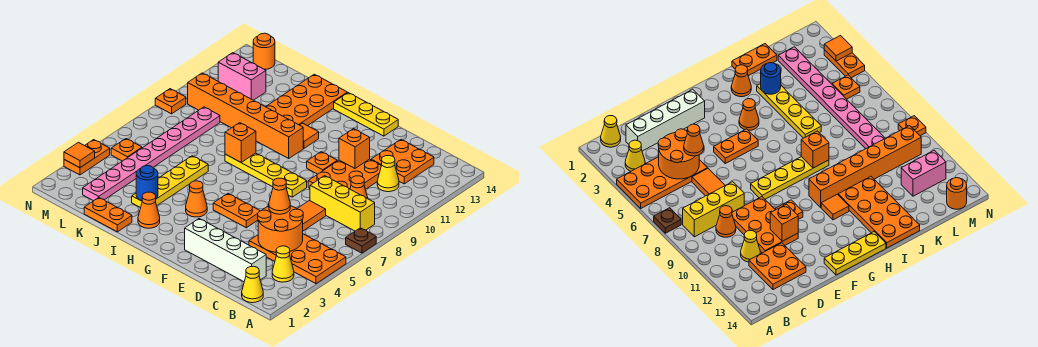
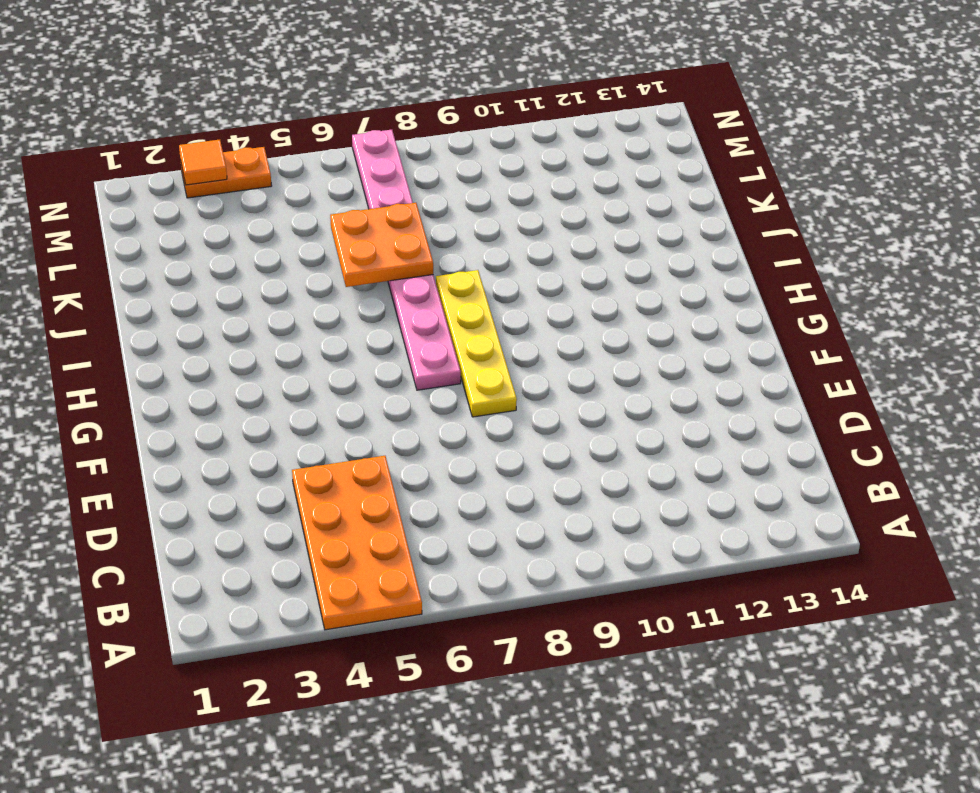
pink plate G7:N7 level 1 -> pink plate L2:L9 level 1
orange plate J6:K7 level 2 -> orange plate C12:D13 level 1
none -> brown plate A7 level 1
none -> yellow cone B1 level 1
none -> yellow cone B3 level 1
none -> yellow brick B8:D8 level 1

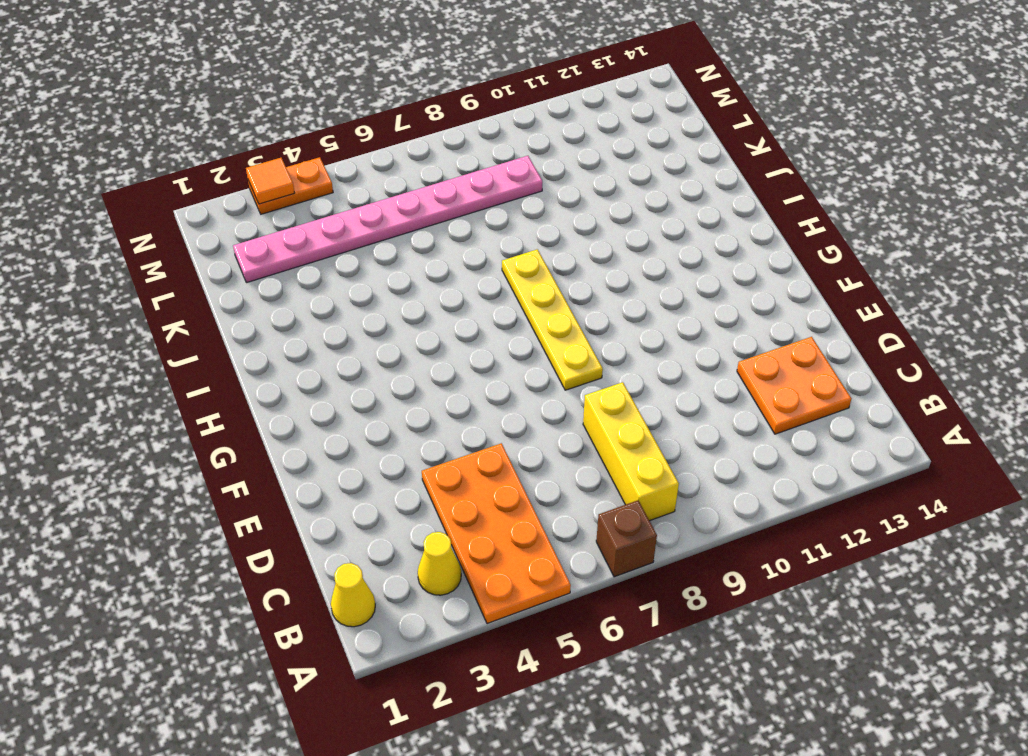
brown brick A7 level 1 -> brown plate A7 level 1
none -> white brick C2:F2 level 1
none -> orange cone C9 level 1
none -> yellow cone C11 level 1
none -> orange tile D6:D7 level 1

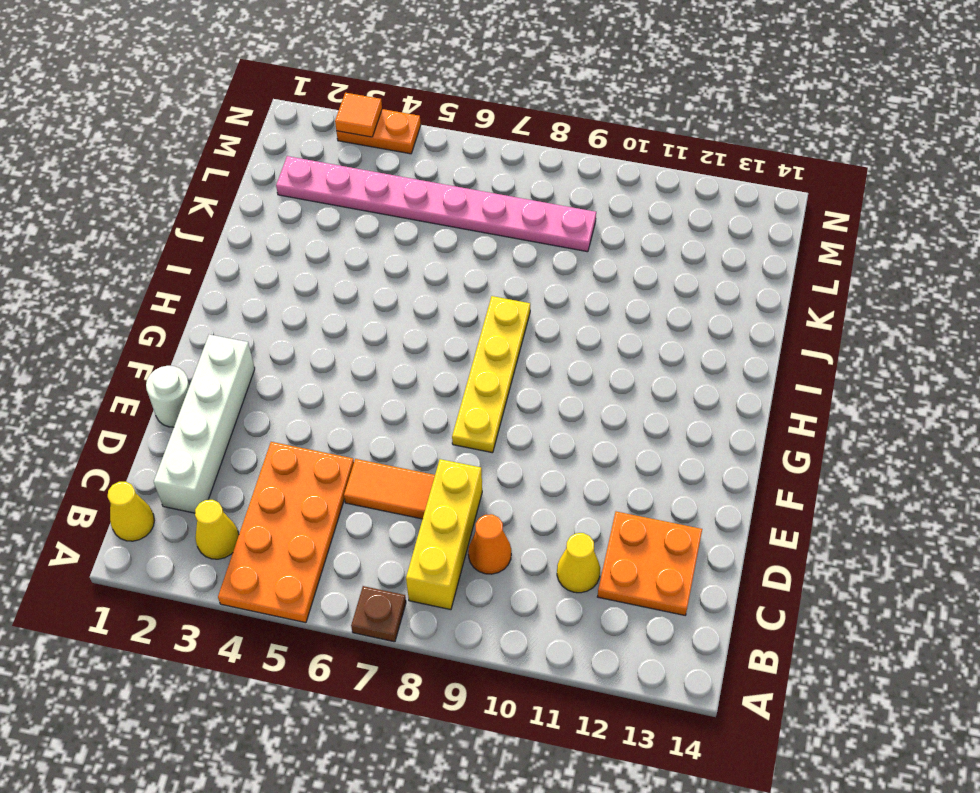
white round brick E1 level 1 -> none
none -> orange plate D9:E11 level 1
none -> orange plate F5:G5 level 1
none -> orange plate F10 level 1
none -> yellow plate F14:H14 level 1

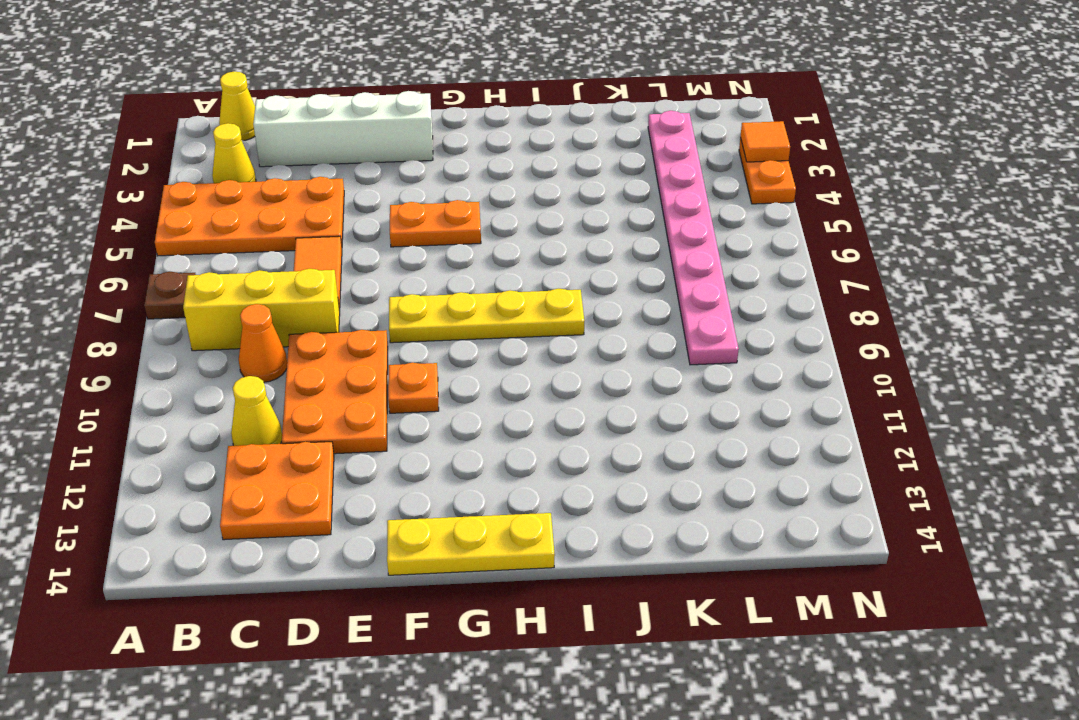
none -> orange cone H4 level 1
none -> orange brick H10:M10 level 1
none -> orange tile H11 level 1
none -> orange cone I2 level 1

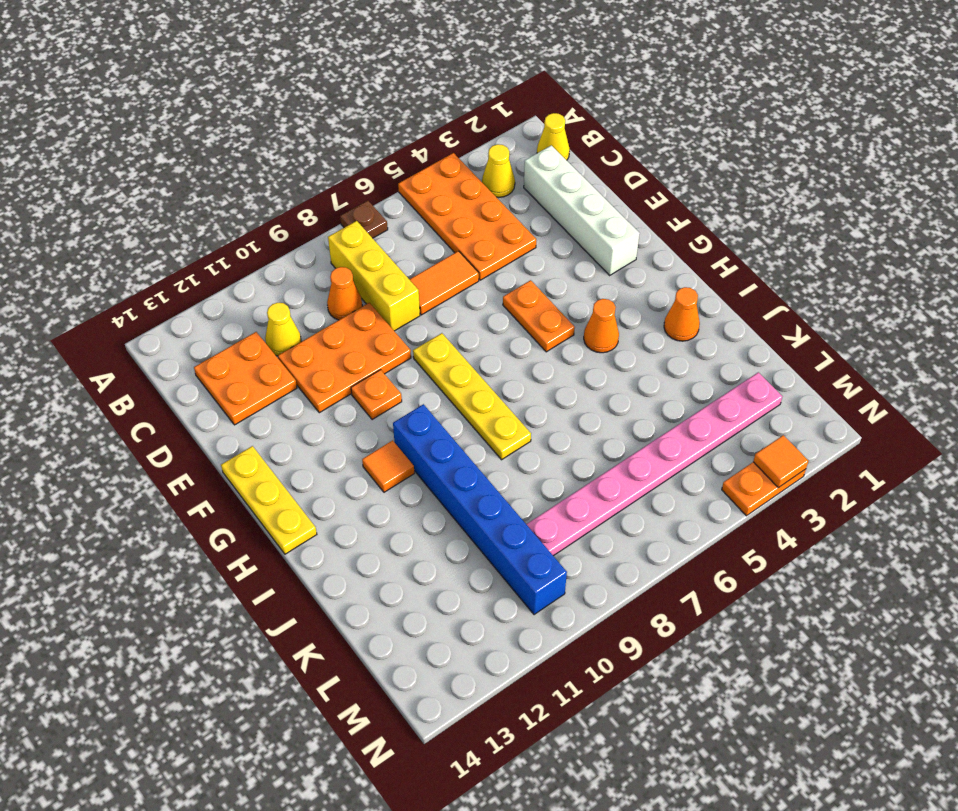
blue brick H10:M10 level 1 -> orange brick H10:M10 level 1
none -> orange plate I11:J14 level 1
none -> orange plate J1:K1 level 1
none -> yellow plate J3:J6 level 1
none -> pink brick L12:M12 level 1

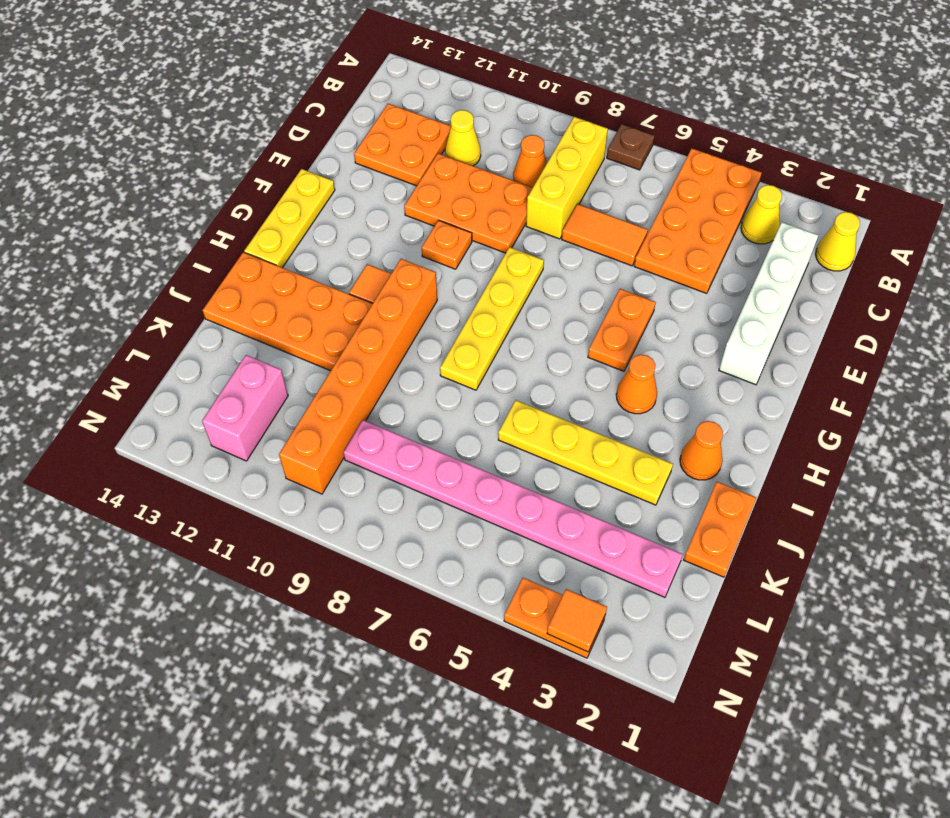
none -> orange plate M5 level 1
none -> orange round brick M14 level 1
none -> orange plate N9 level 1
none -> orange round brick C4:D5 level 2

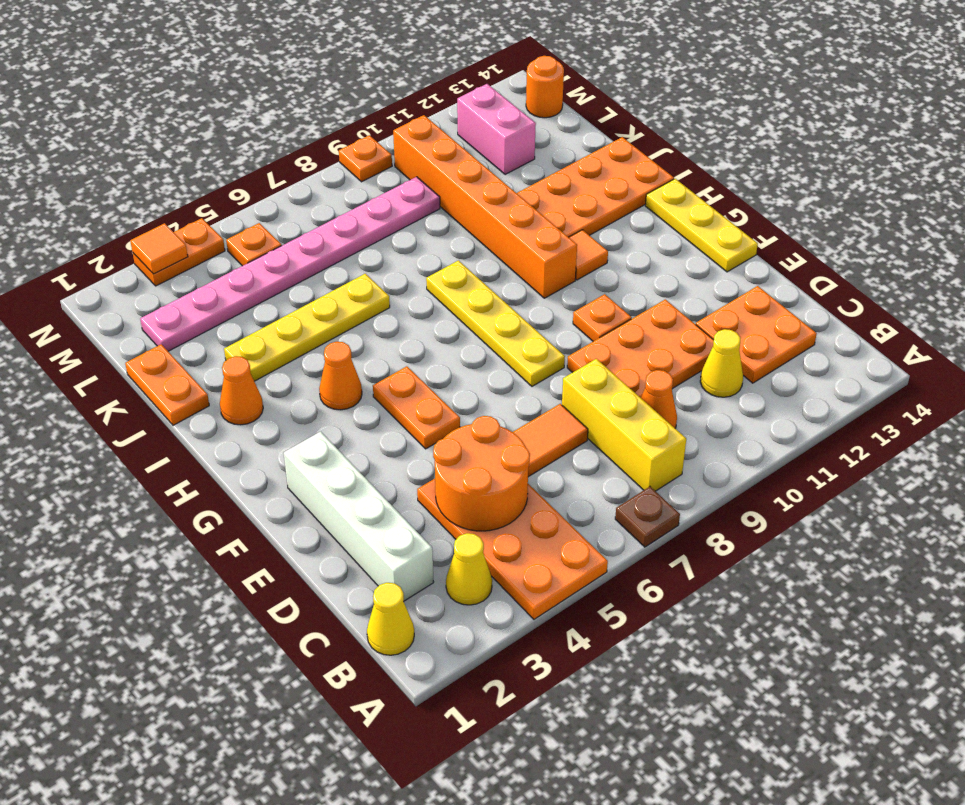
none -> orange brick E11 level 2
none -> orange brick I8 level 2
none -> blue round brick J3 level 2
none -> orange cone D5 level 3

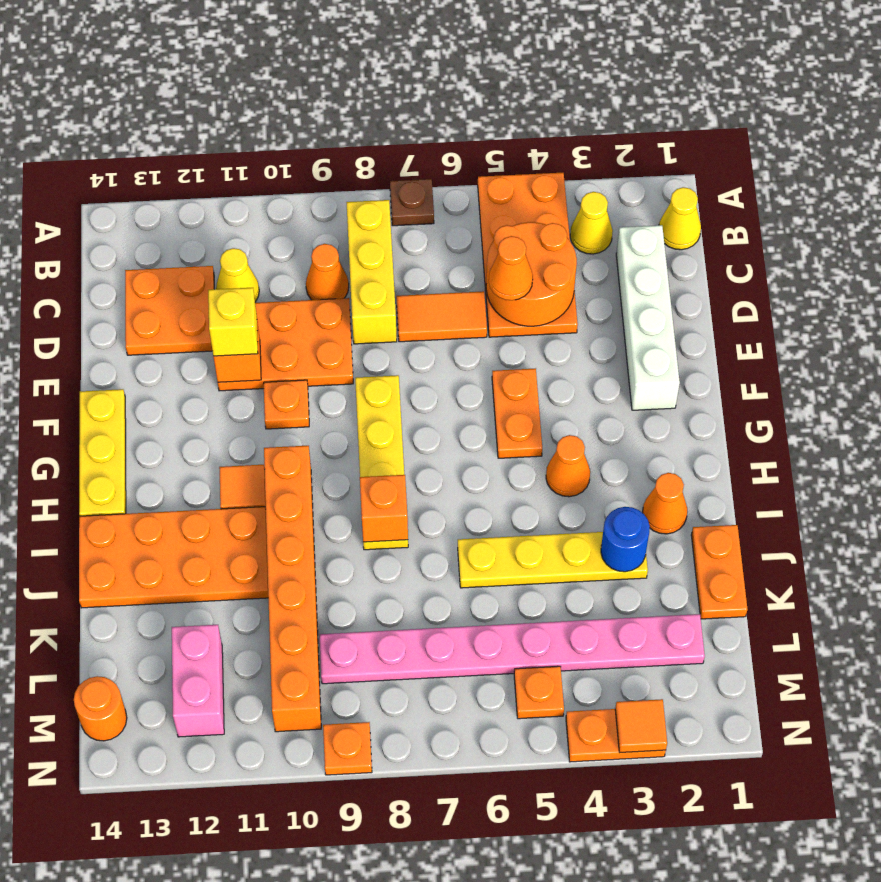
yellow brick E11 level 3 -> none

